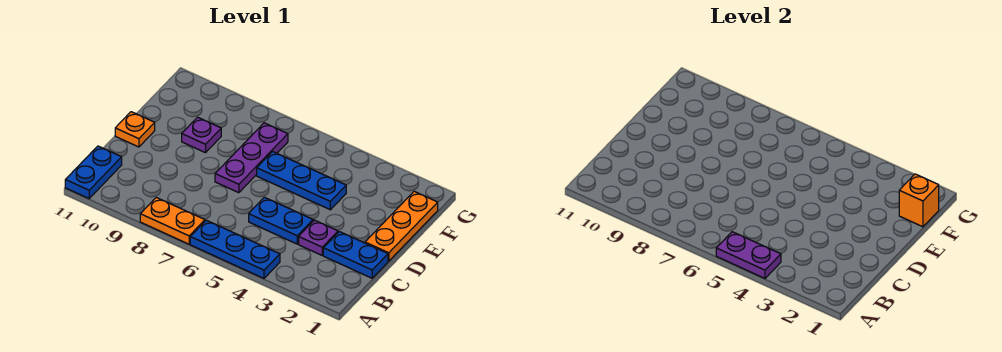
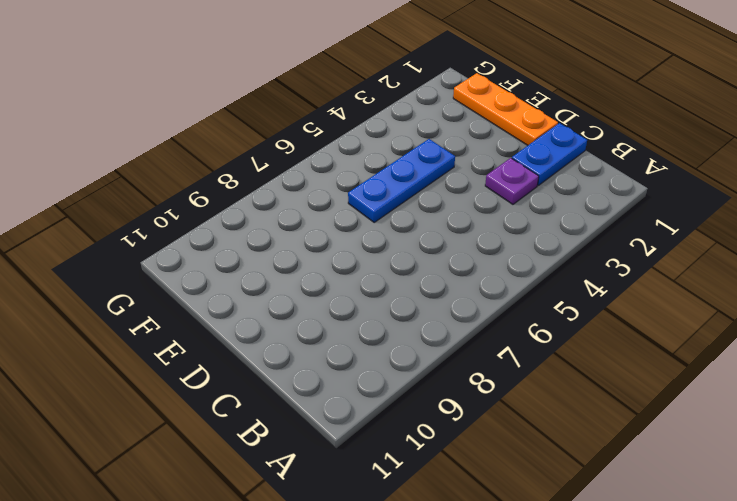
none -> blue plate A4:A6 level 1
none -> orange plate A7:A8 level 1
none -> blue plate A11:B11 level 1

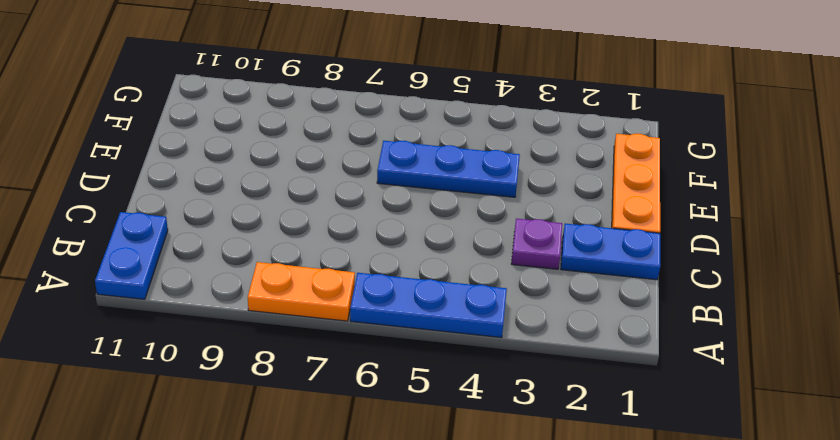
none -> blue plate C4:C5 level 1
none -> purple plate D7:F7 level 1
none -> orange plate D11 level 1

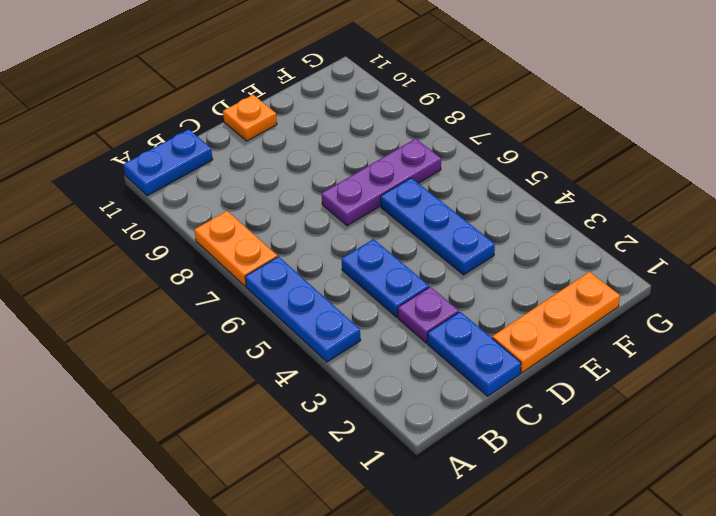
none -> purple plate E9 level 1
none -> purple plate A4:A5 level 2
none -> orange brick F1 level 2

